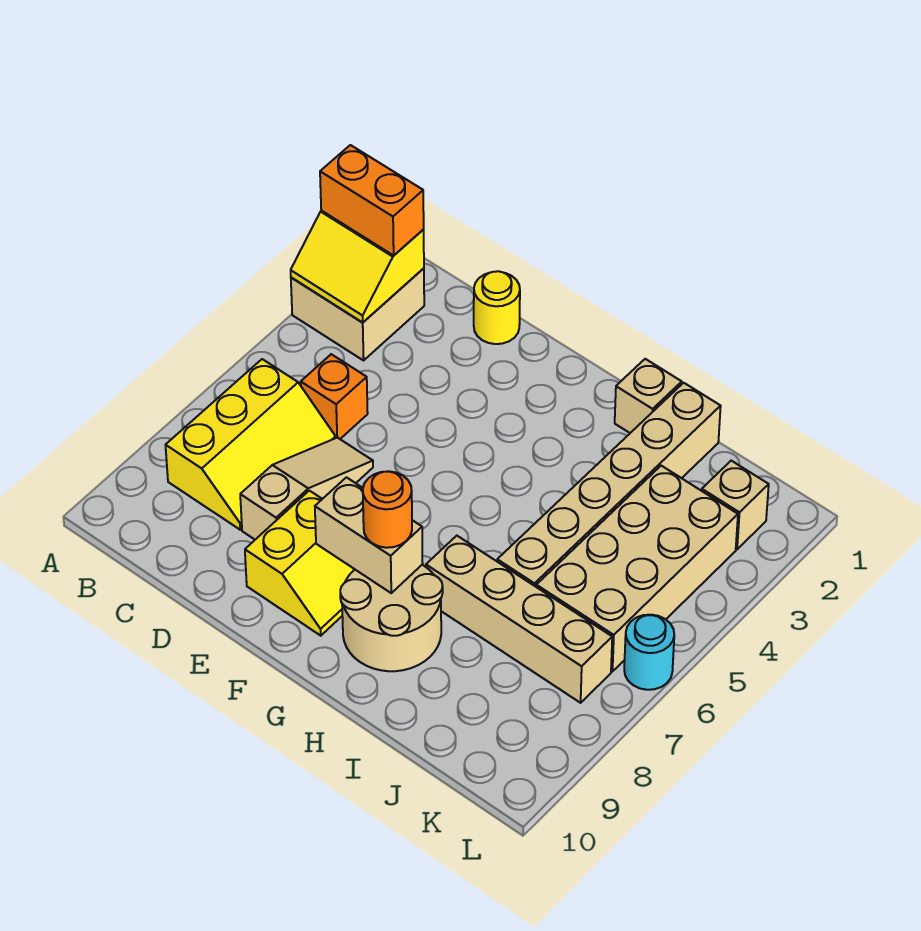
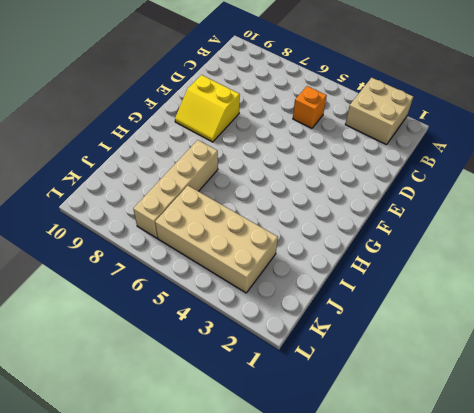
none -> yellow slope B6:C8 level 1 top B
none -> yellow round brick D1 level 1
none -> tan slope D6:D8 level 1 top 8

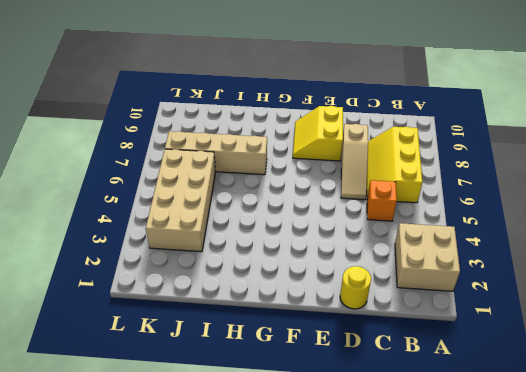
none -> tan round brick G8:H9 level 1
none -> tan brick H1 level 1
none -> tan brick I1:I6 level 1

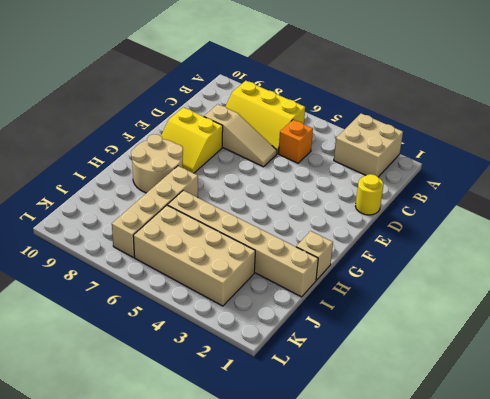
none -> tan brick K2 level 1
none -> cyan round brick L6 level 1
none -> yellow slope A2:B3 level 2 top 2

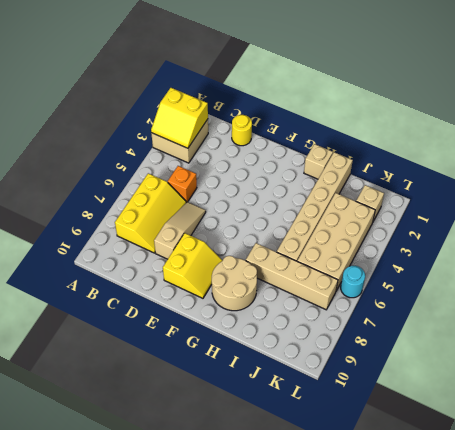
none -> tan brick F8:G8 level 2
none -> orange brick A2:B2 level 3
none -> orange round brick G8 level 3

